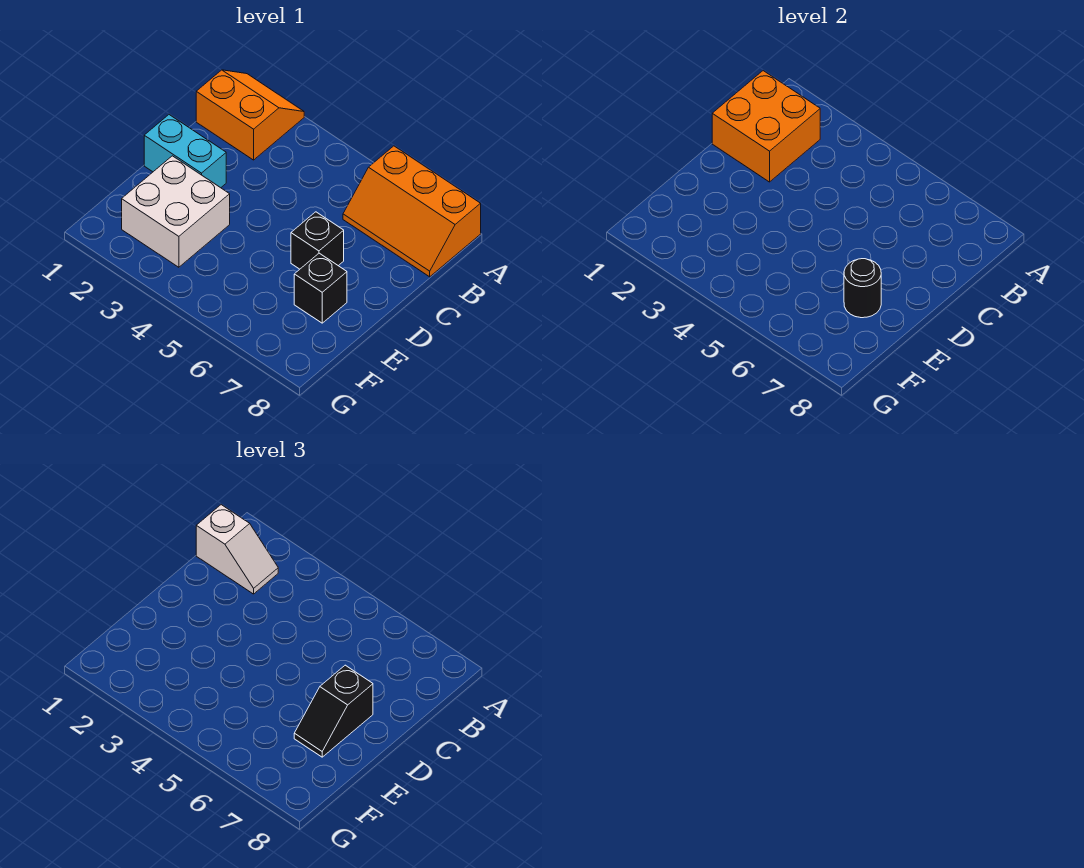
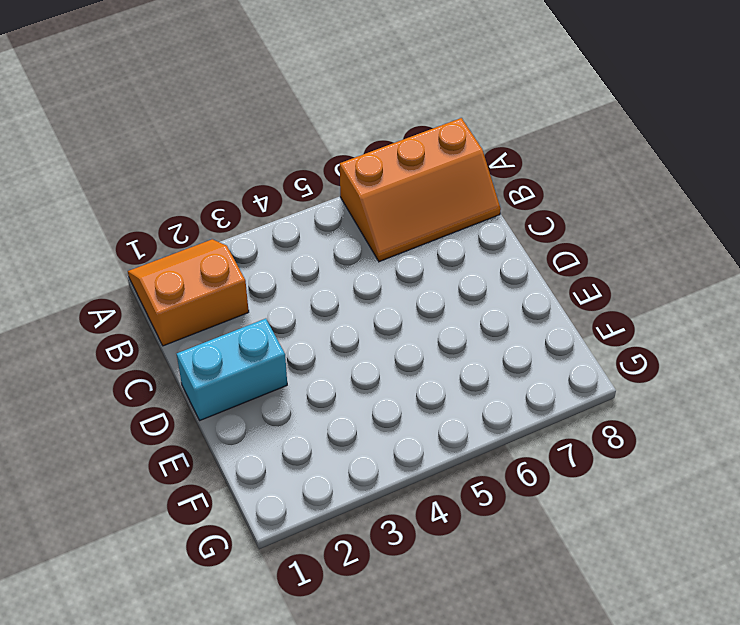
none -> black brick D6 level 1
none -> white brick E2:F3 level 1

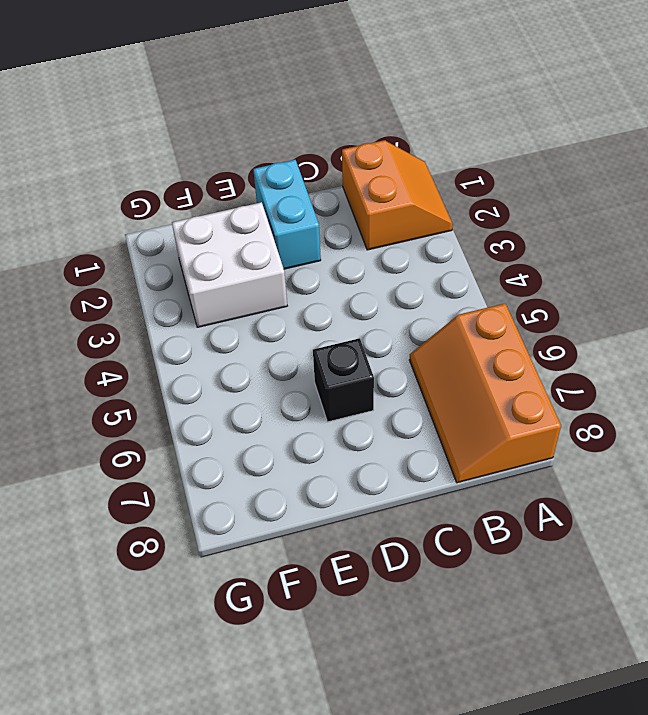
none -> black brick E7 level 1
none -> orange brick B1:C2 level 2

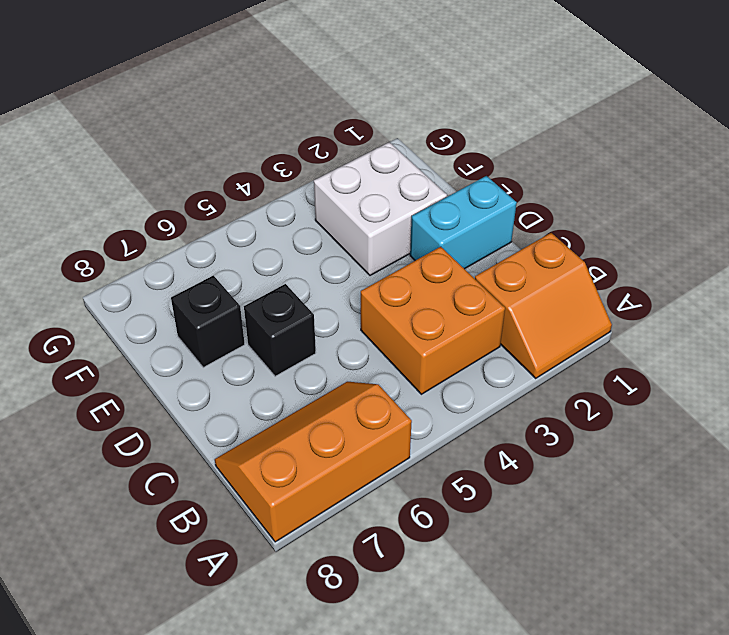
orange brick B3:C4 level 1 -> orange brick B1:C2 level 2
none -> black round brick E7 level 2
none -> white slope B1:B2 level 3 top 1

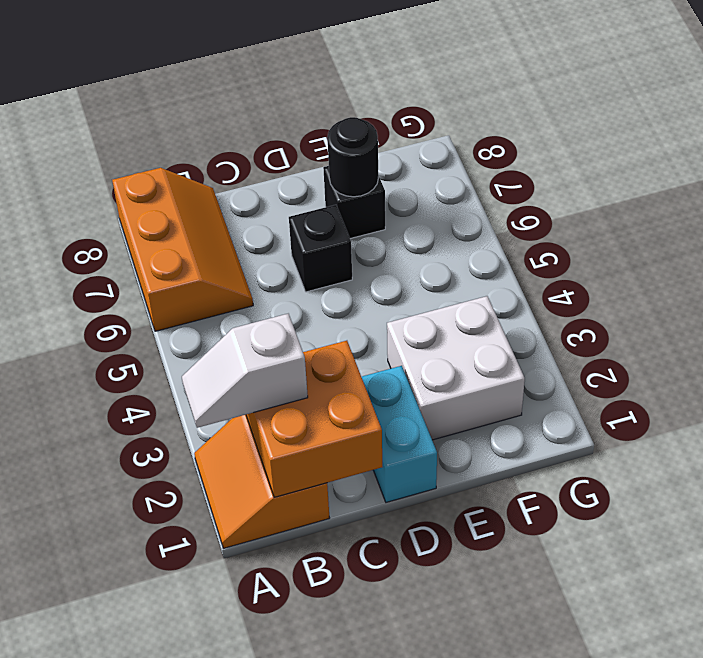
white slope A2:B2 level 3 top B -> white slope B1:B2 level 3 top 1
none -> black slope D7:E7 level 3 top D

